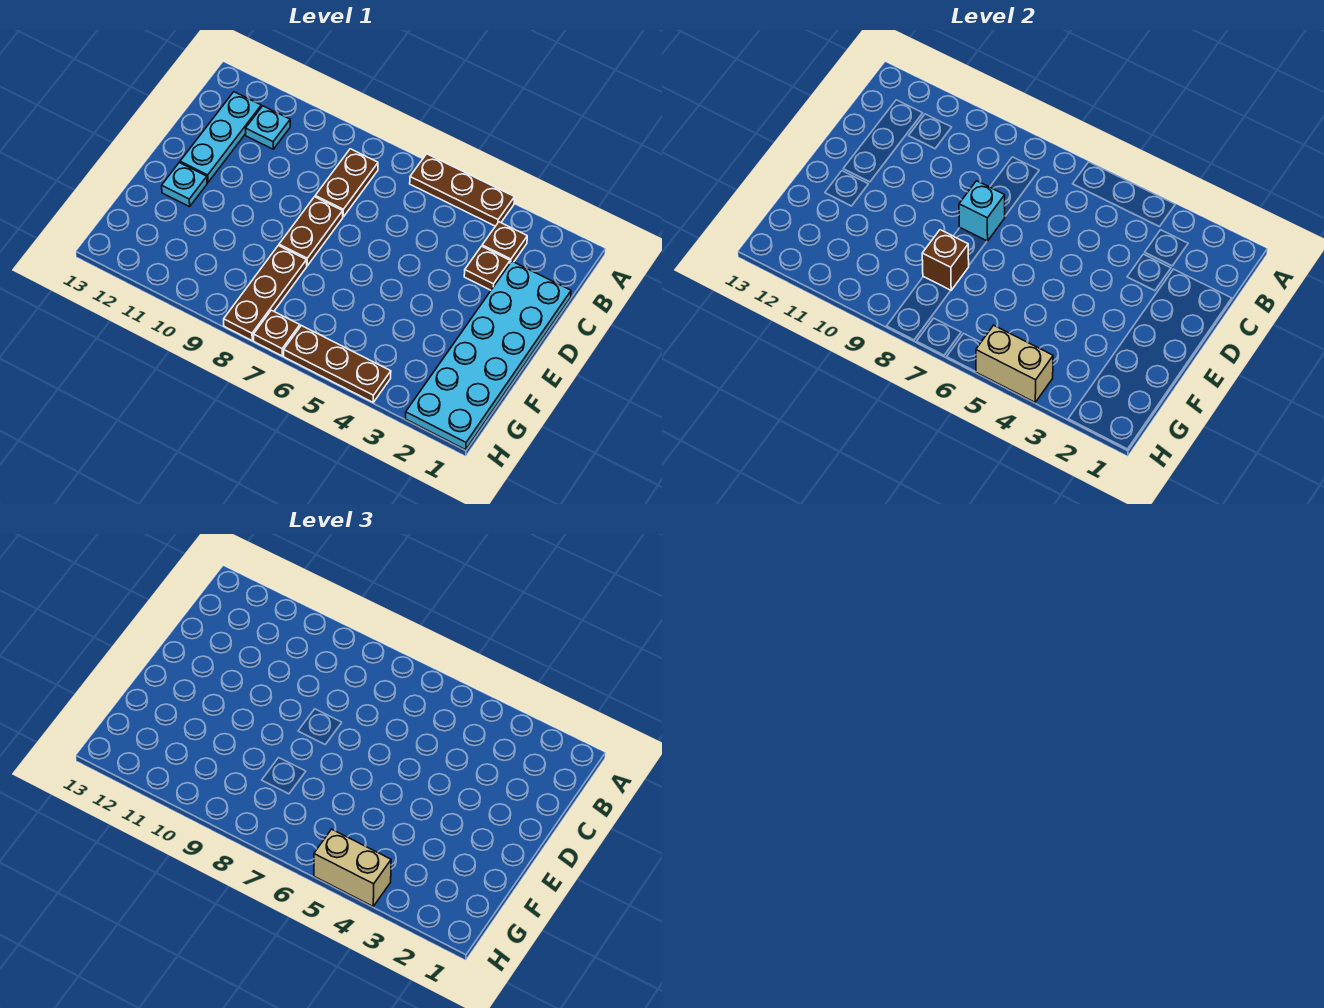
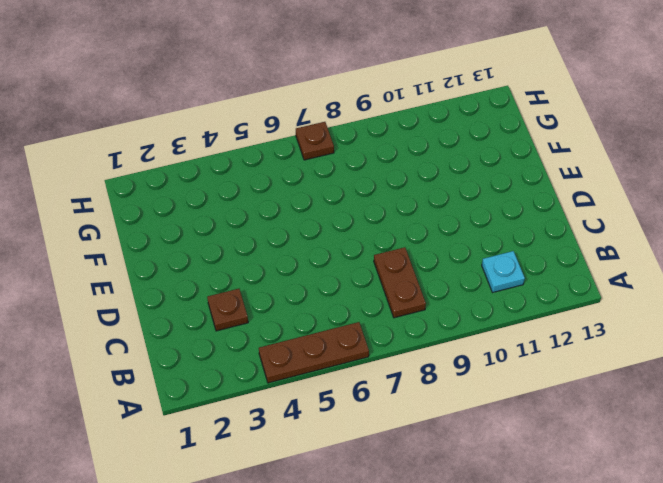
none -> brown plate B3 level 1
none -> cyan plate B12:D12 level 1
none -> cyan plate C1:H2 level 1

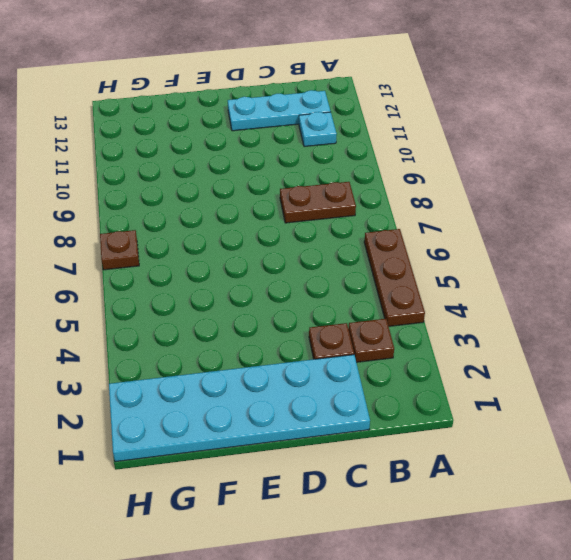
none -> brown plate D8:E8 level 1
none -> cyan plate E12 level 1
none -> brown plate F8:H8 level 1

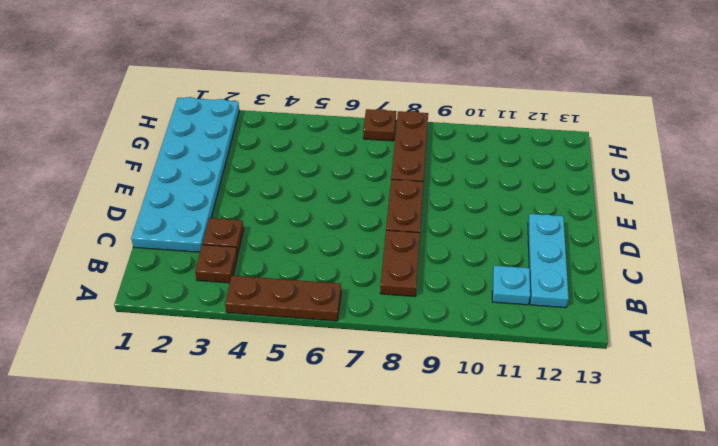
none -> cyan plate E12 level 1
none -> brown plate H4:H6 level 1
none -> cyan brick D8 level 2

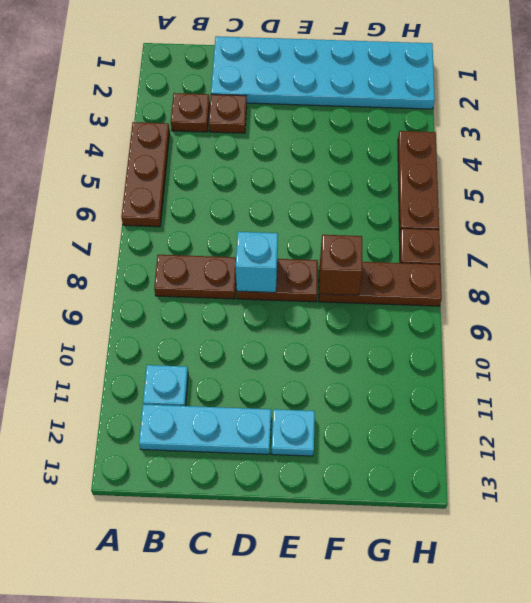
none -> tan brick H4:H5 level 2
none -> tan brick H4:H5 level 3

